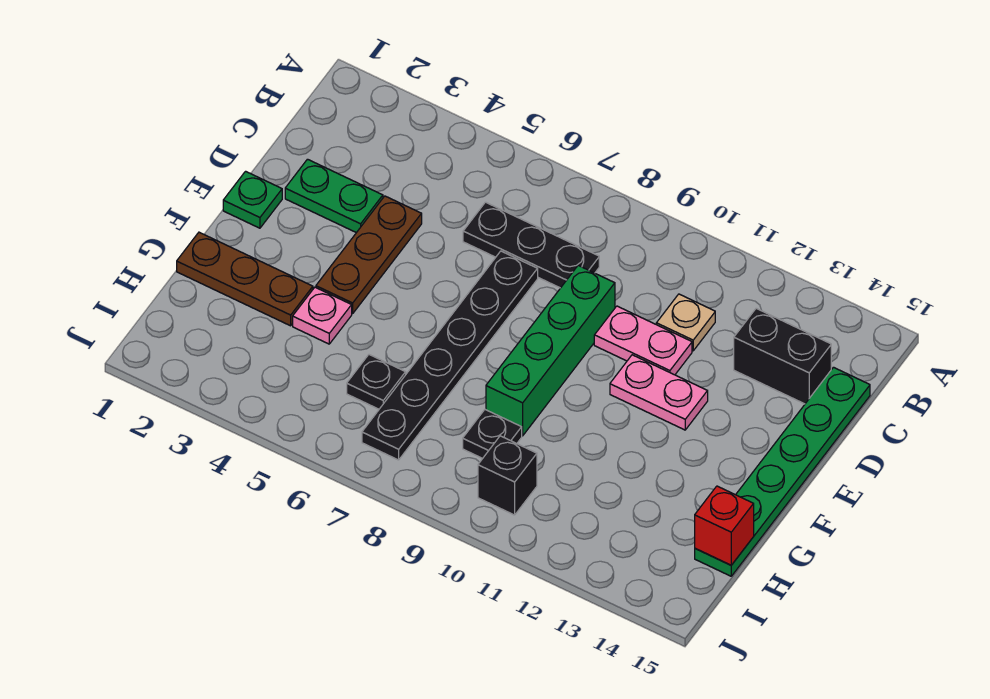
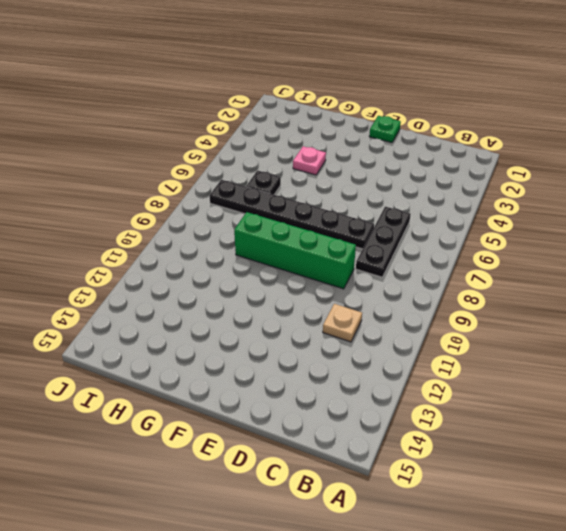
none -> black brick C13:C14 level 1
none -> green plate C15:H15 level 1
none -> green plate D2:D3 level 1

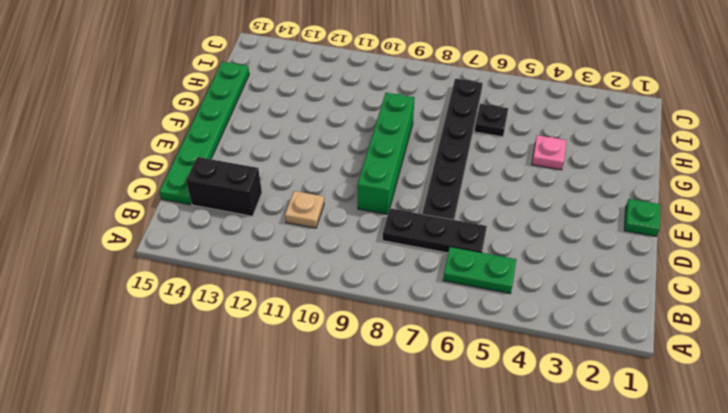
green plate B5:B6 level 1 -> green plate D2:D3 level 1
none -> brown plate D4:F4 level 1
none -> pink plate D10:D11 level 1
none -> pink plate E11:E12 level 1

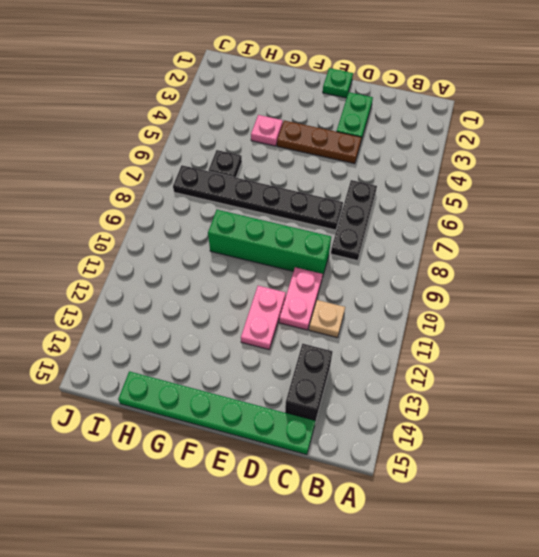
none -> brown plate G1:G3 level 1
none -> black plate H9 level 1
none -> black brick I10 level 1

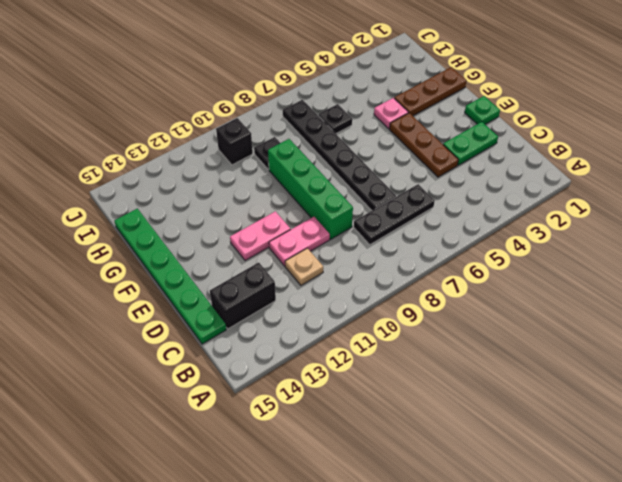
none -> red brick H15 level 2

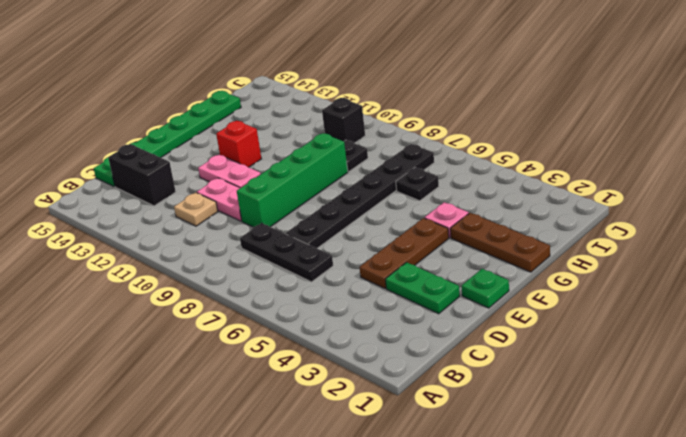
red brick F12 level 1 -> red brick H15 level 2

